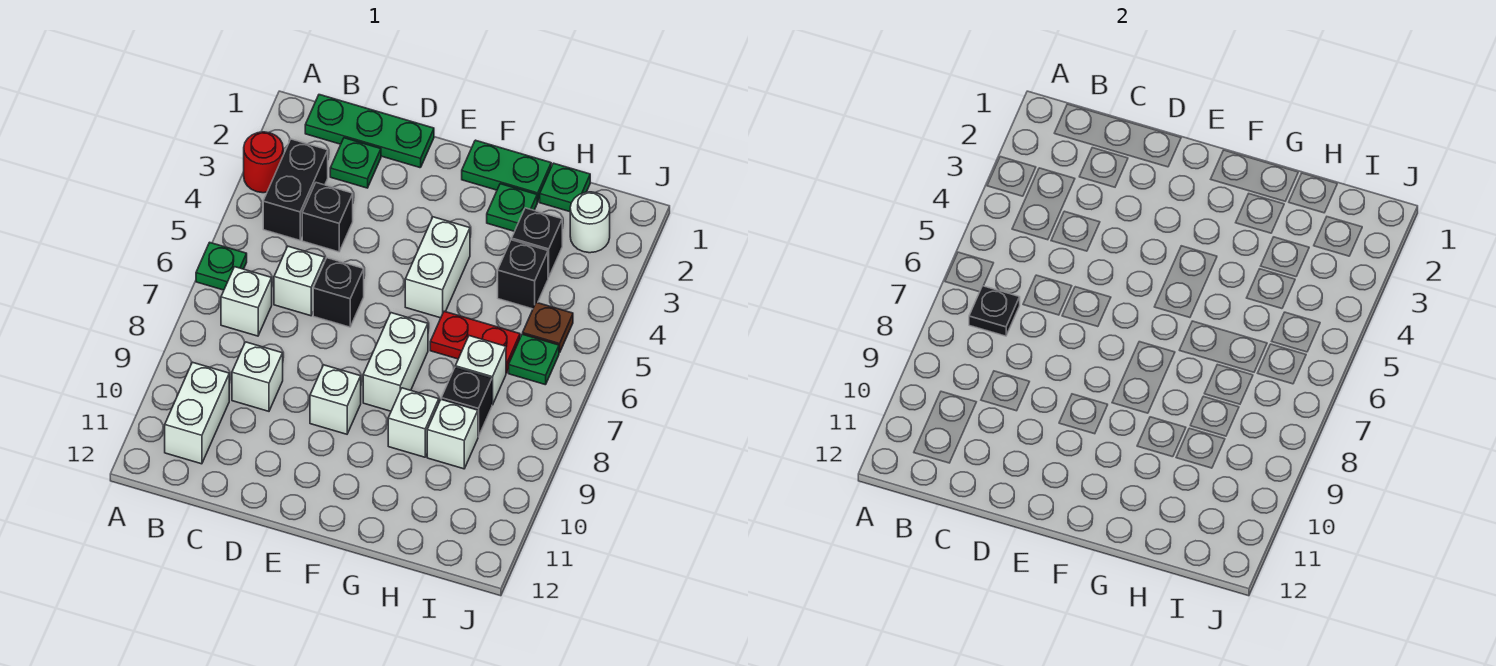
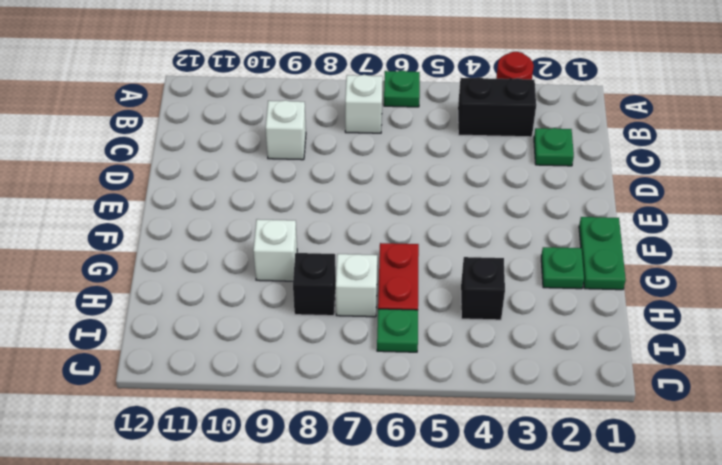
none -> green plate B1:D1 level 1
none -> white brick B10:B11 level 1
none -> black brick C4 level 1

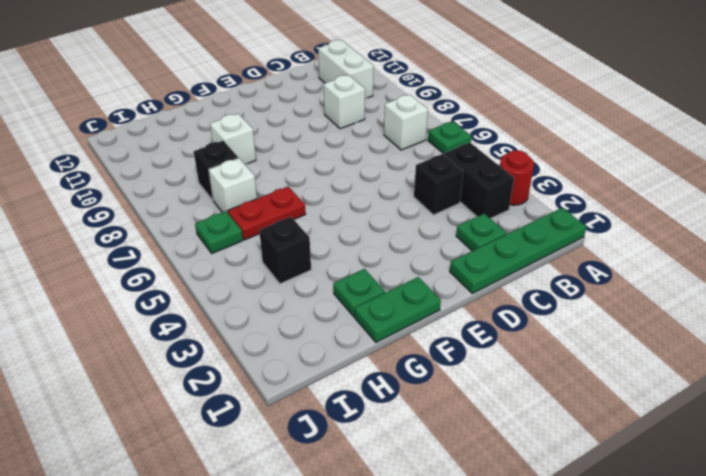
green plate A1:D1 level 1 -> green plate B1:D1 level 1
none -> white brick C6 level 1
none -> black brick D6 level 1
none -> white brick E9 level 1

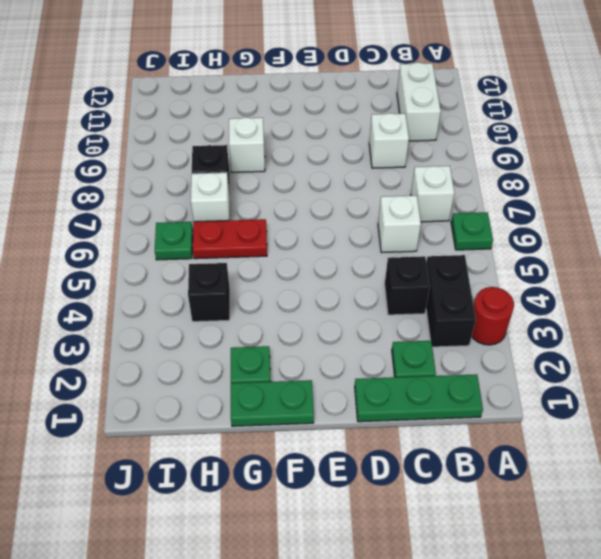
none -> black brick D6 level 1
none -> white brick E9 level 1
none -> white brick F4:F5 level 1

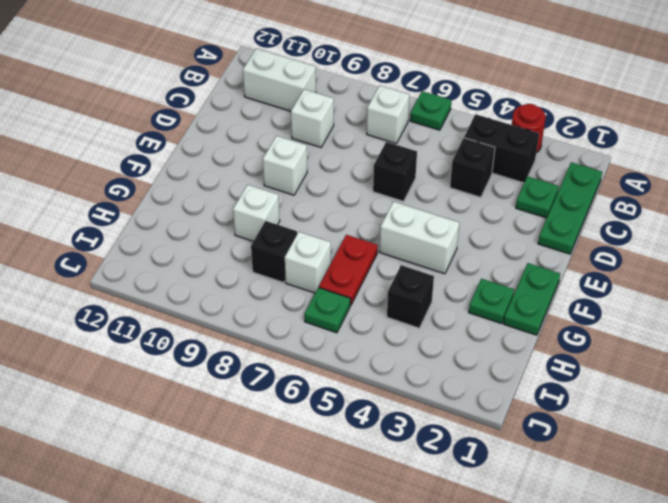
none -> white brick C6 level 1
none -> white brick F7:F8 level 1
none -> green plate H1 level 1

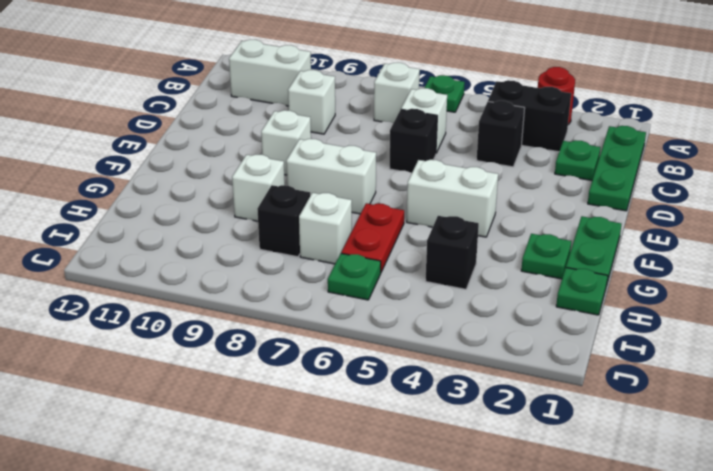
none -> black brick H3 level 1
none -> white brick H9 level 1
none -> white round brick I2 level 1

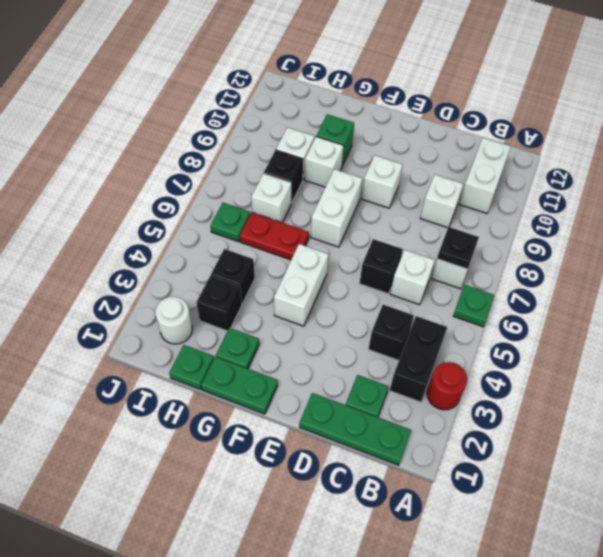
green brick G10 level 1 -> none
none -> brown plate I5 level 1

